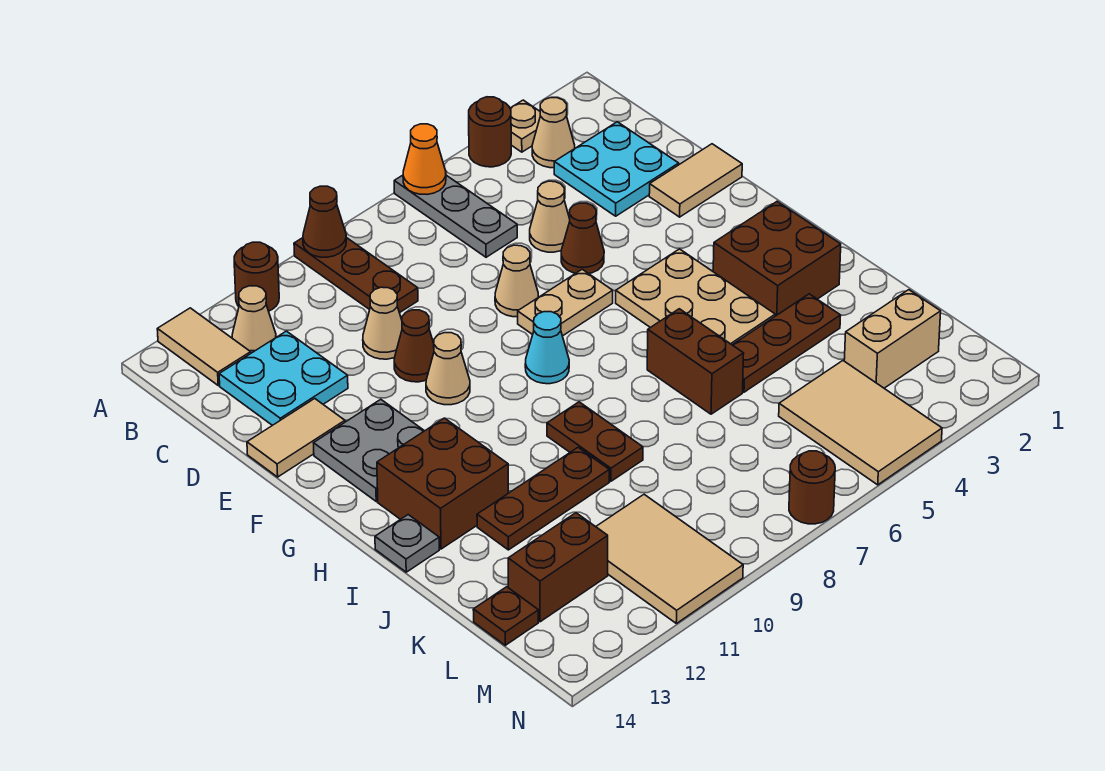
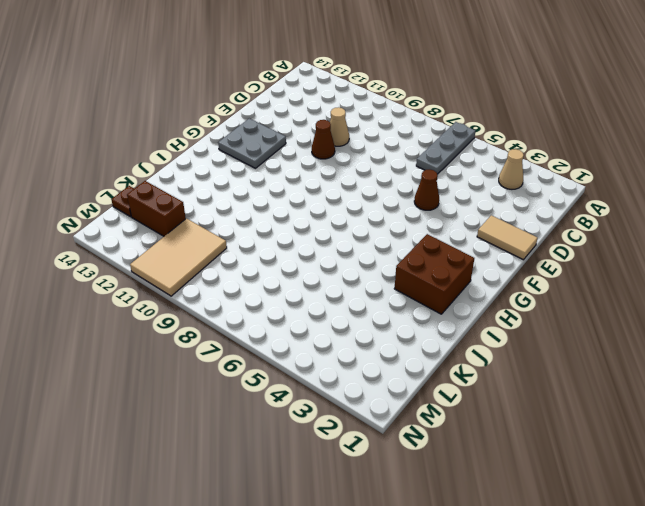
none -> tan plate A3 level 1
none -> brown round brick A4 level 1
none -> brown plate A9:C9 level 1
none -> brown round brick A11 level 1

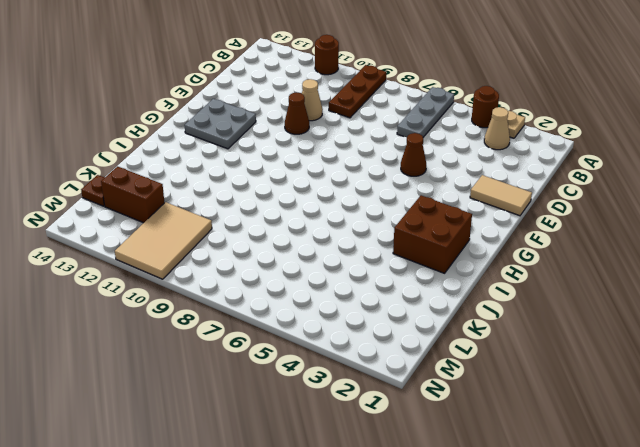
none -> tan tile A13:B13 level 1
none -> tan cone B12 level 1
none -> cyan plate C2:D3 level 1
none -> cyan plate C12:D13 level 1

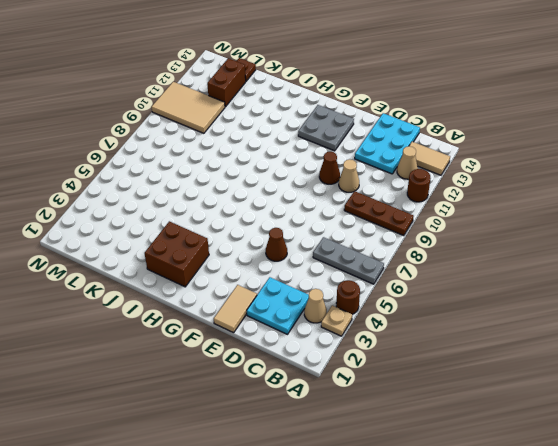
cyan plate C12:D14 level 1 -> cyan plate C12:D13 level 1
none -> tan cone D5 level 1
none -> tan cone E7 level 1
none -> tan tile E13:E14 level 1
none -> tan plate F6:F7 level 1

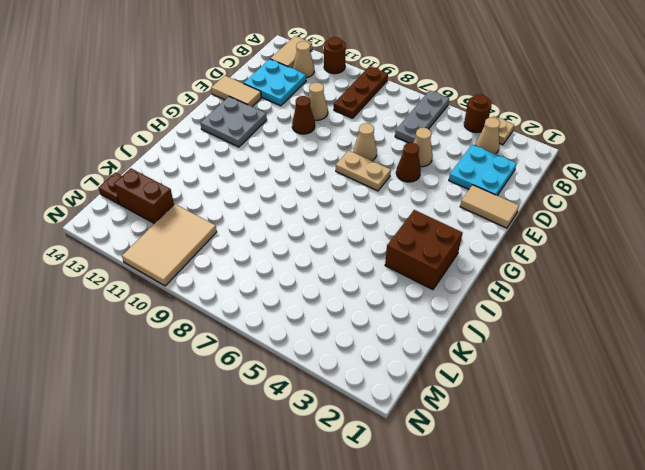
none -> tan cone F10 level 1
none -> tan plate G4:I5 level 1
none -> cyan cone G8 level 1
none -> brown brick H12:I13 level 1

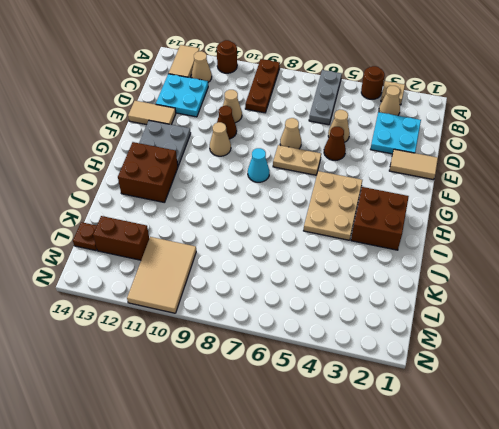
none -> brown brick I6:J6 level 1
none -> brown plate I9:J9 level 1
none -> grey plate I14 level 1
none -> brown plate J3:J5 level 1

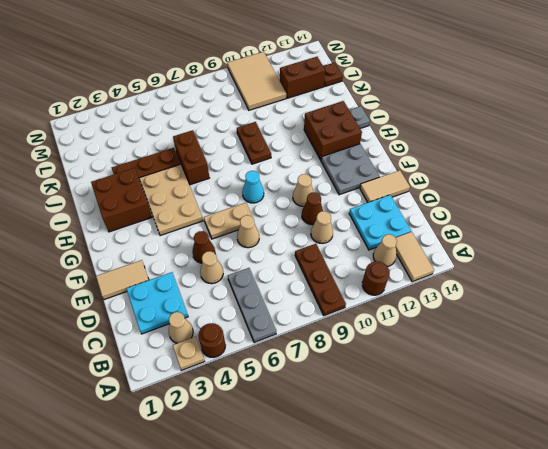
none -> brown plate J10:J12 level 1
none -> tan brick L2:L3 level 1
none -> tan tile L4:N5 level 1
none -> brown round brick N7 level 1

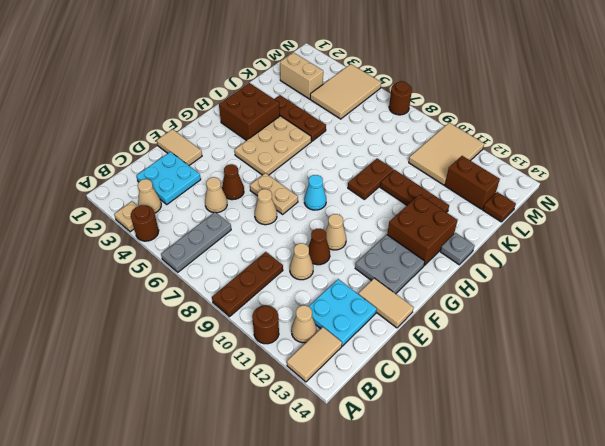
none -> brown brick I6:J6 level 1
none -> orange cone A6 level 2
none -> brown cone A9 level 2

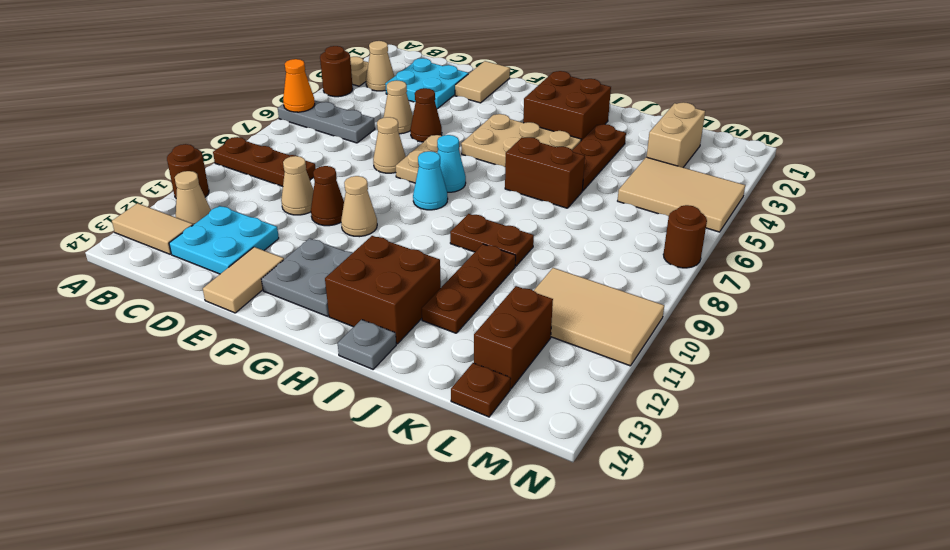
cyan cone G7 level 1 -> none
none -> brown cone A9 level 2

